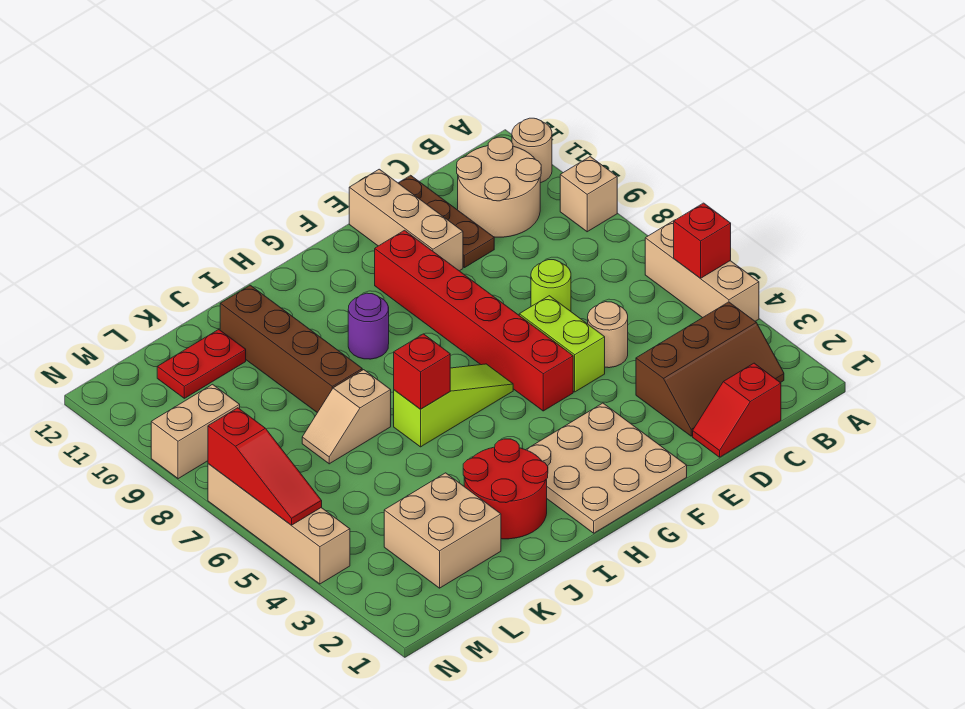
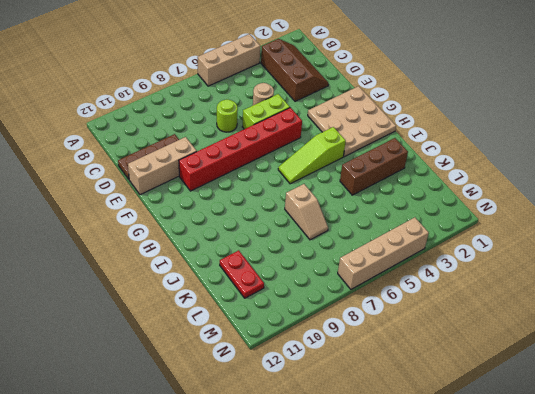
lime slope H4:H6 level 1 top 4 -> lime slope G6:I6 level 1 top I
brown brick J2:J4 level 1 -> red round brick I2:J3 level 1
none -> tan brick A9 level 1
none -> tan round brick A11 level 1
none -> tan round brick B10:C11 level 1

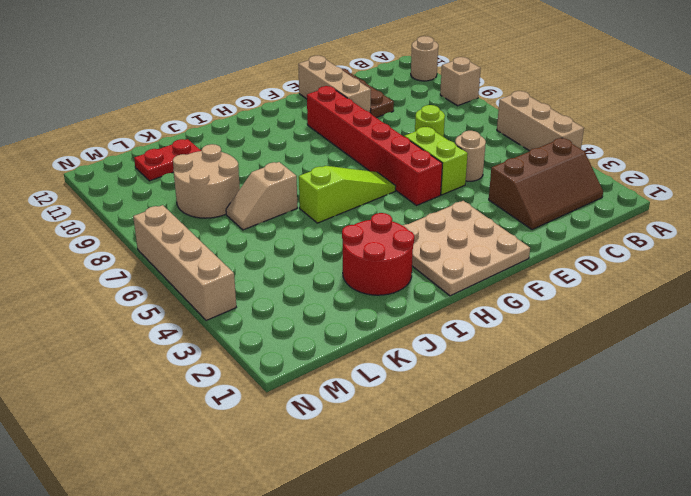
tan round brick K8:L9 level 1 -> tan round brick B10:C11 level 1
none -> red slope C1:D1 level 1 top C
none -> purple round brick H9 level 1
none -> brown brick J8:J11 level 1

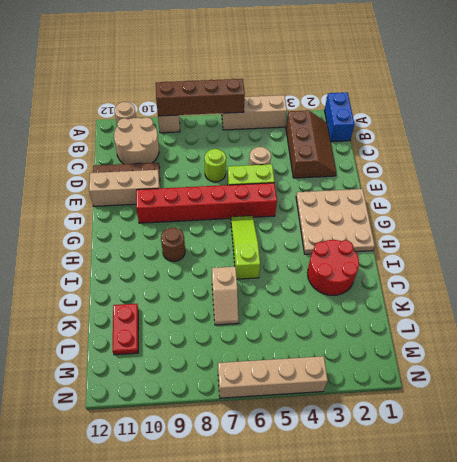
blue brick A1:B1 level 1 -> none
brown brick A6:A9 level 2 -> brown brick J8:J11 level 1
brown round brick H9 level 1 -> purple round brick H9 level 1
none -> red slope C1:D1 level 1 top C
none -> tan brick K2:L3 level 1
none -> tan brick M9:N9 level 1

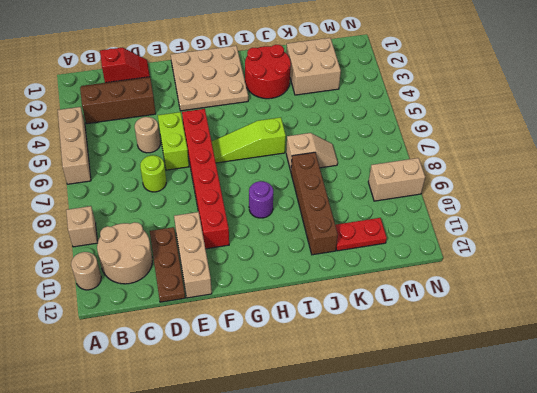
none -> tan brick N4:N7 level 1
none -> red brick A5 level 2
none -> red brick I6 level 2

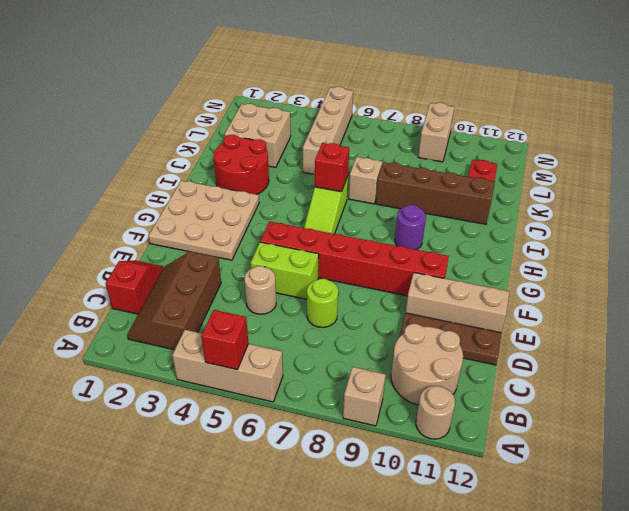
tan brick K5:N5 level 1 -> tan brick N4:N7 level 1
none -> red slope N5:N7 level 2 top 7

